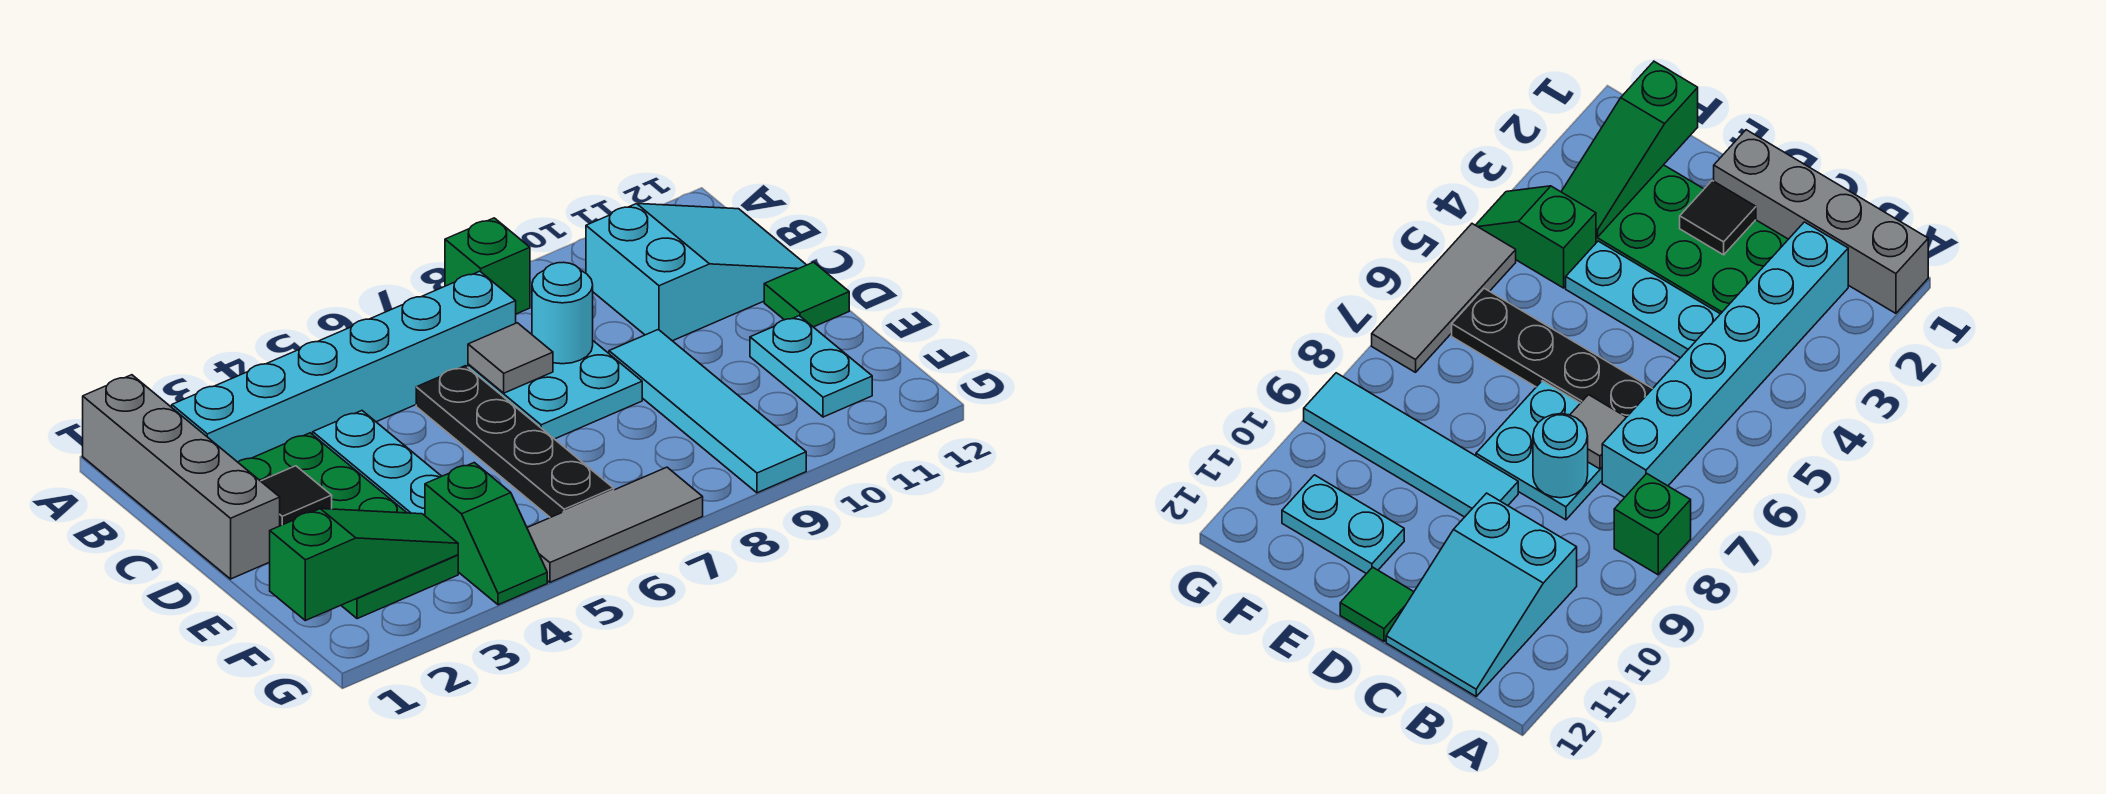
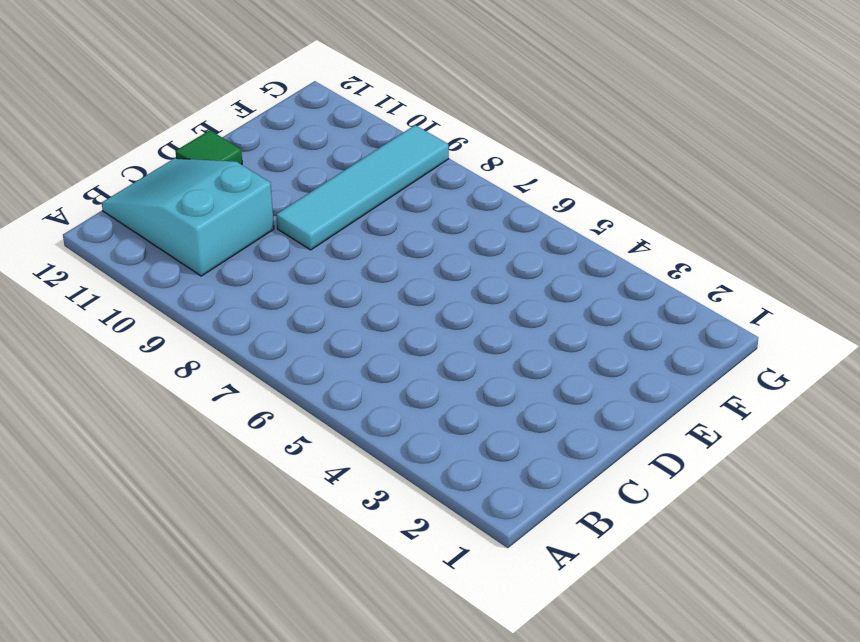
none -> grey brick A1:D1 level 1
none -> green brick A8 level 1
none -> cyan brick B2:B7 level 1

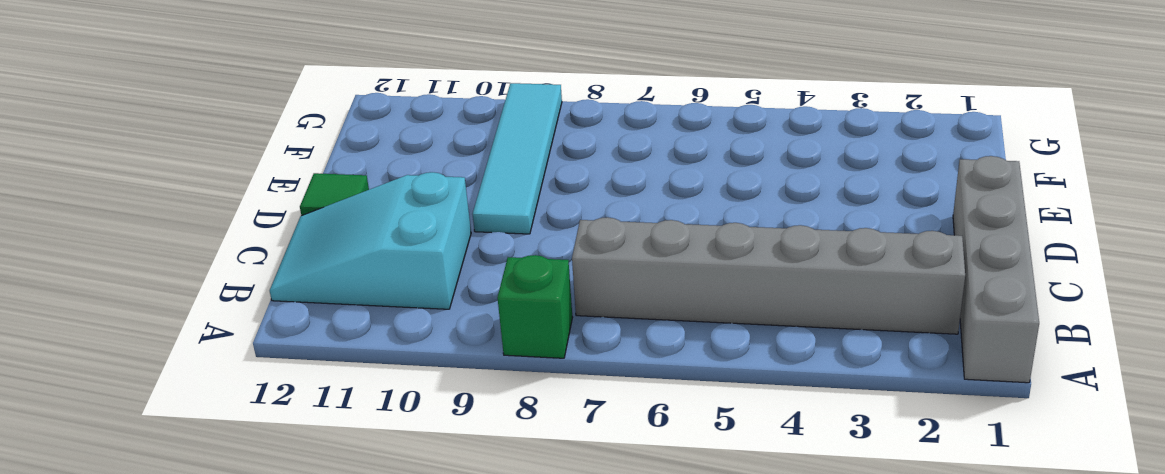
grey brick B2:B7 level 1 -> cyan brick B2:B7 level 1
none -> green plate C2:F3 level 1
none -> cyan plate C4:E4 level 1
none -> black plate C6:F6 level 1

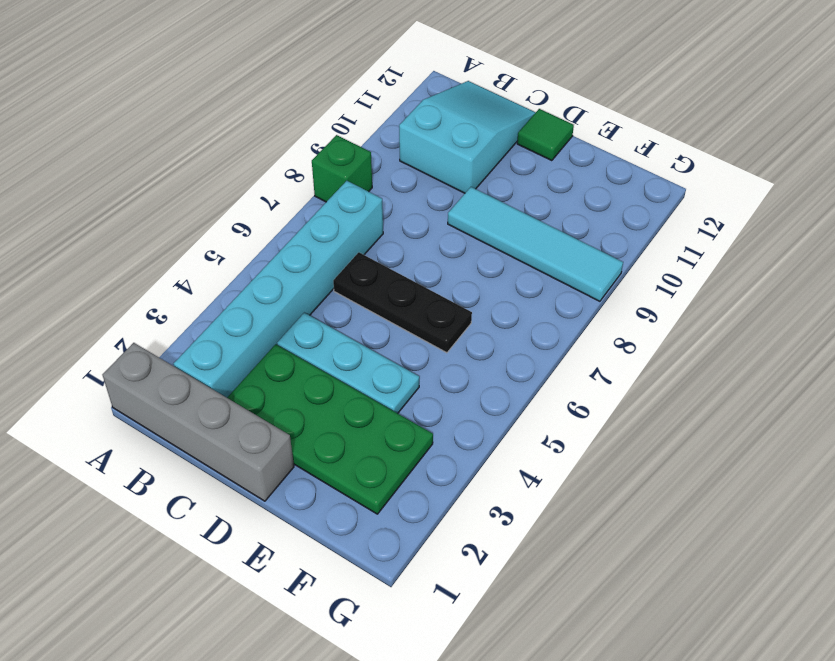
black plate C6:E6 level 1 -> black plate C6:F6 level 1
none -> cyan plate C7:D8 level 1
none -> cyan plate E11:F11 level 1
none -> green slope F4:G4 level 1 top F

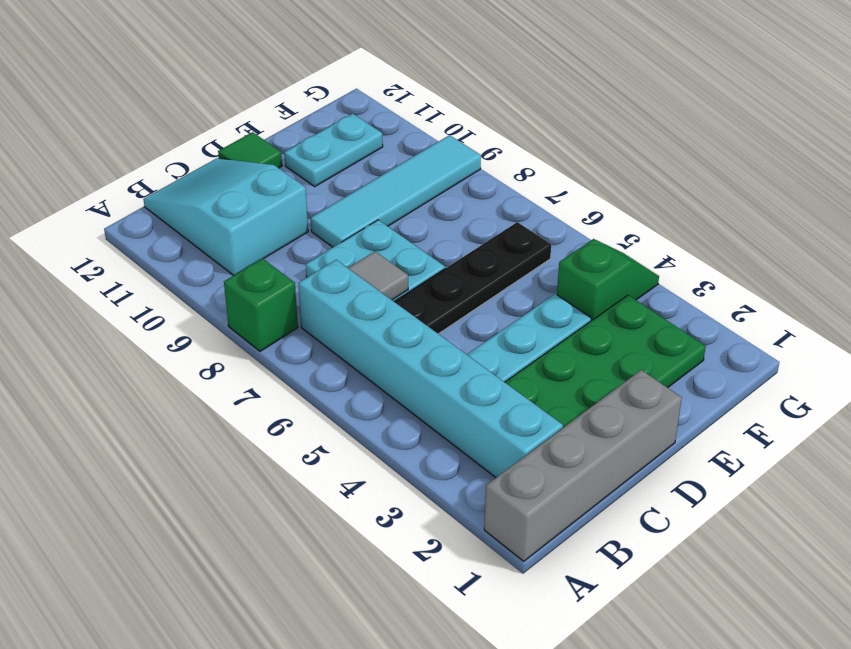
none -> grey tile G5:G7 level 1
none -> cyan round brick C8 level 2
none -> black tile D2 level 2

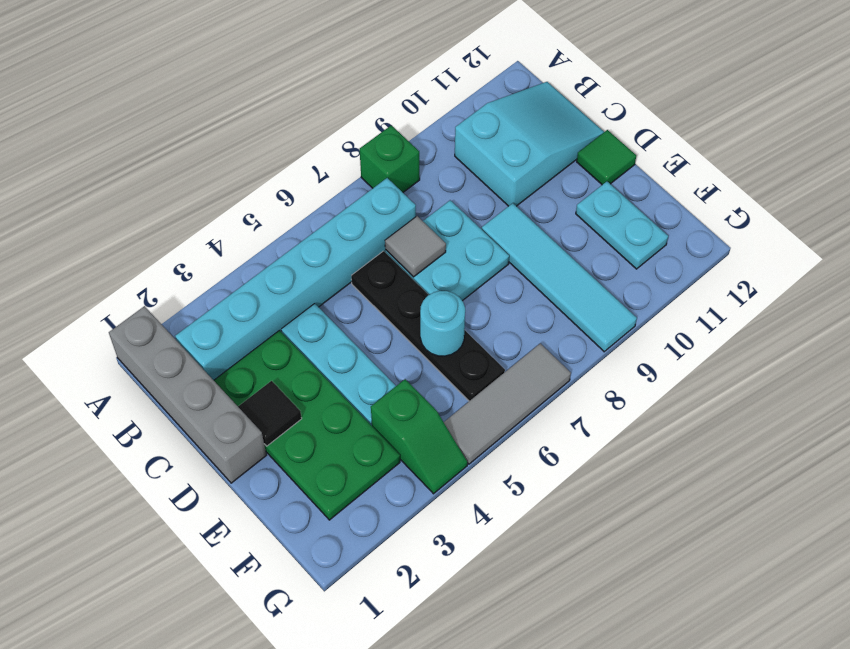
cyan round brick E6 level 2 -> cyan round brick C8 level 2
none -> green slope F1:F3 level 2 top 1

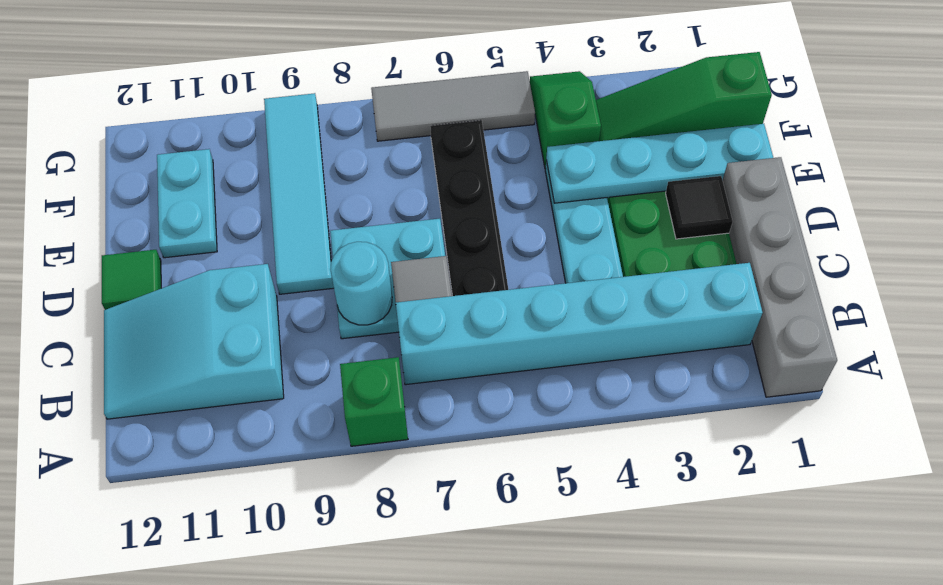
cyan plate E1:E4 level 2 -> none

